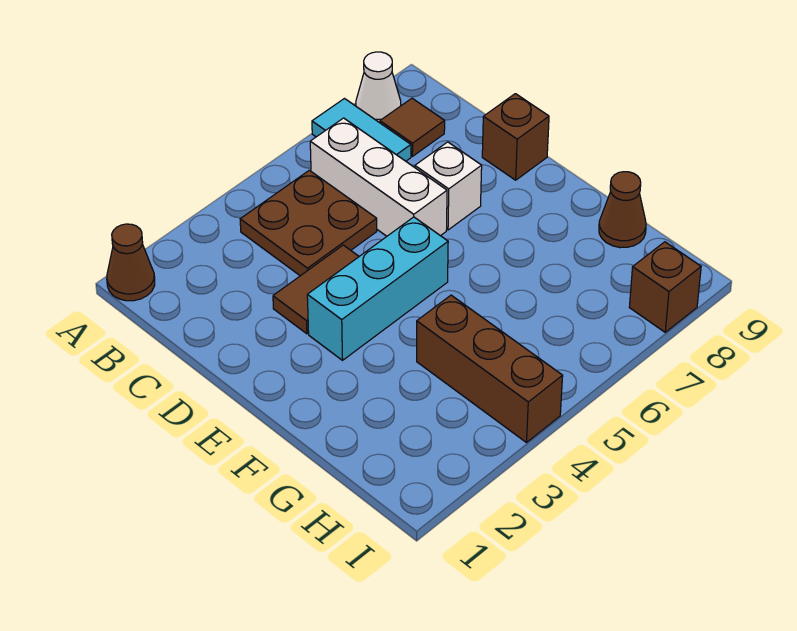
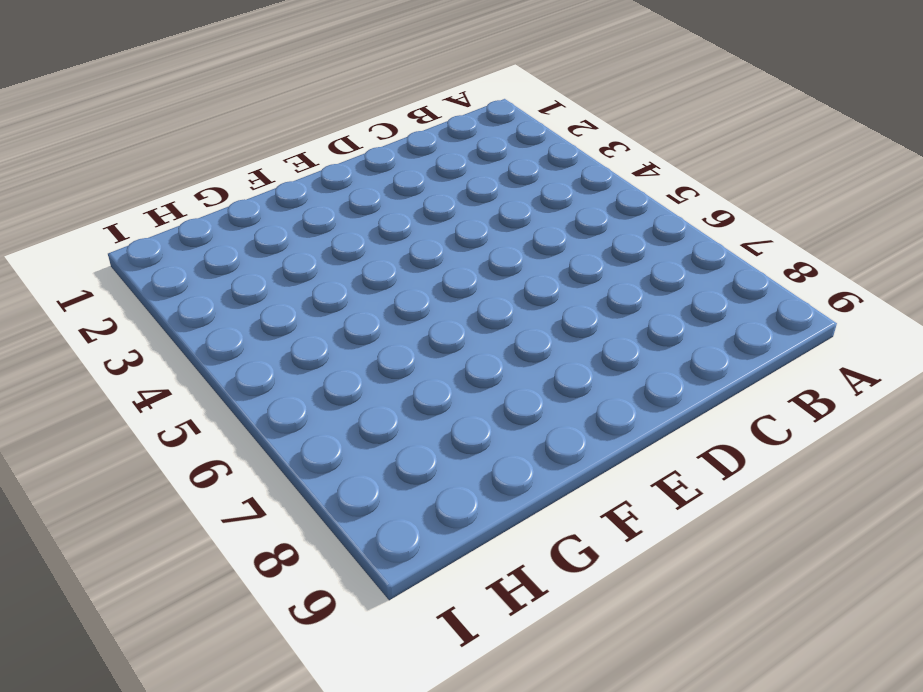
none -> brown cone A1 level 1
none -> cyan tile A7:B7 level 1
none -> white cone A8 level 1

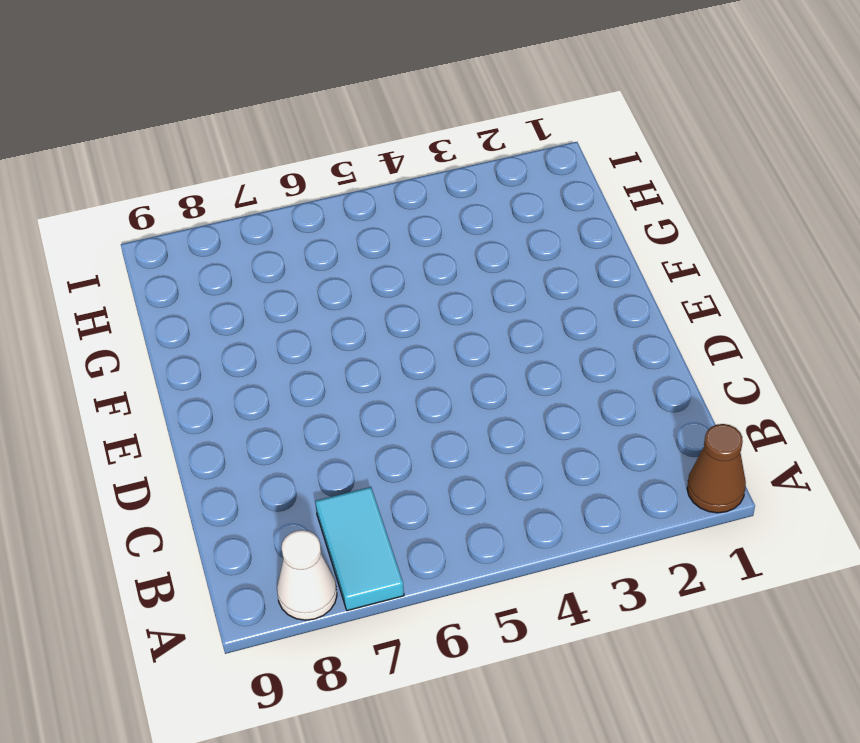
none -> brown plate B4:C5 level 1
none -> white brick B6:D6 level 1
none -> brown tile B8 level 1

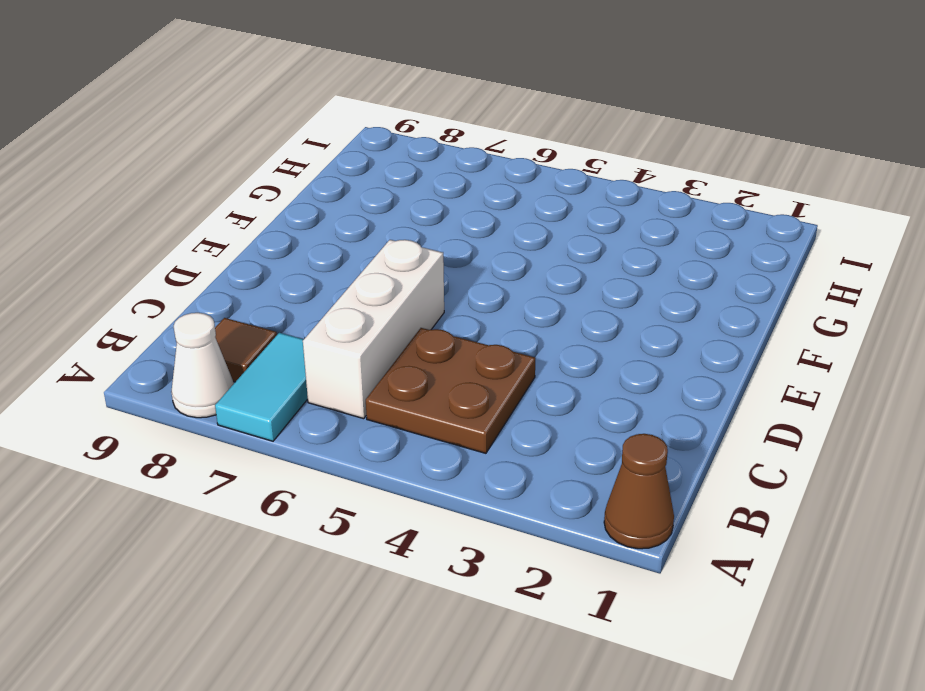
none -> brown tile D3:D4 level 1
none -> white brick D7 level 1
none -> brown brick D9 level 1

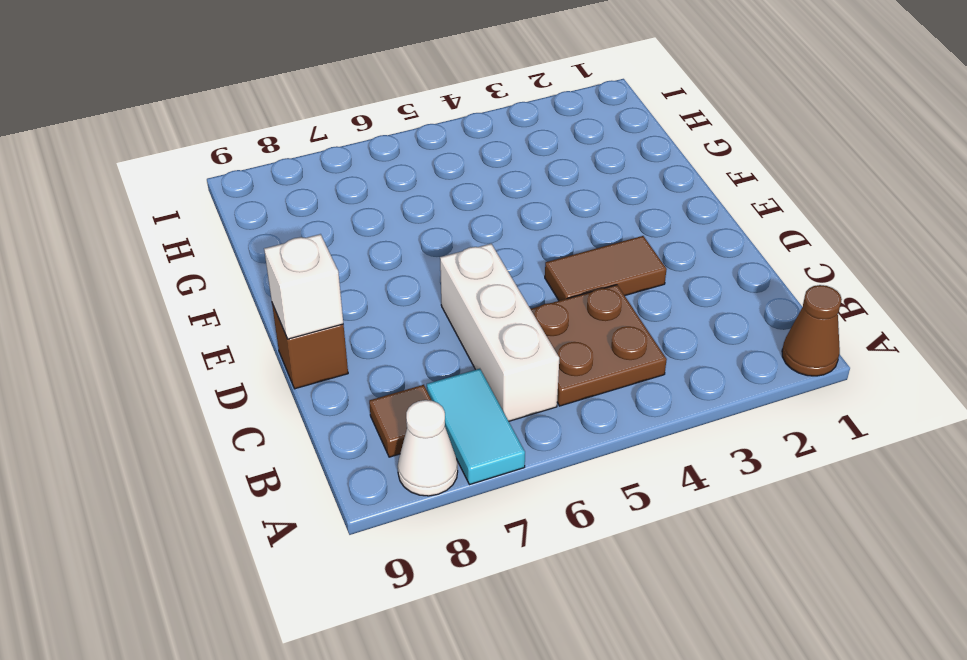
white brick D9 level 2 -> white brick D7 level 1
none -> cyan brick E3:E5 level 1
none -> brown brick G4:I4 level 1
none -> brown cone G9 level 1

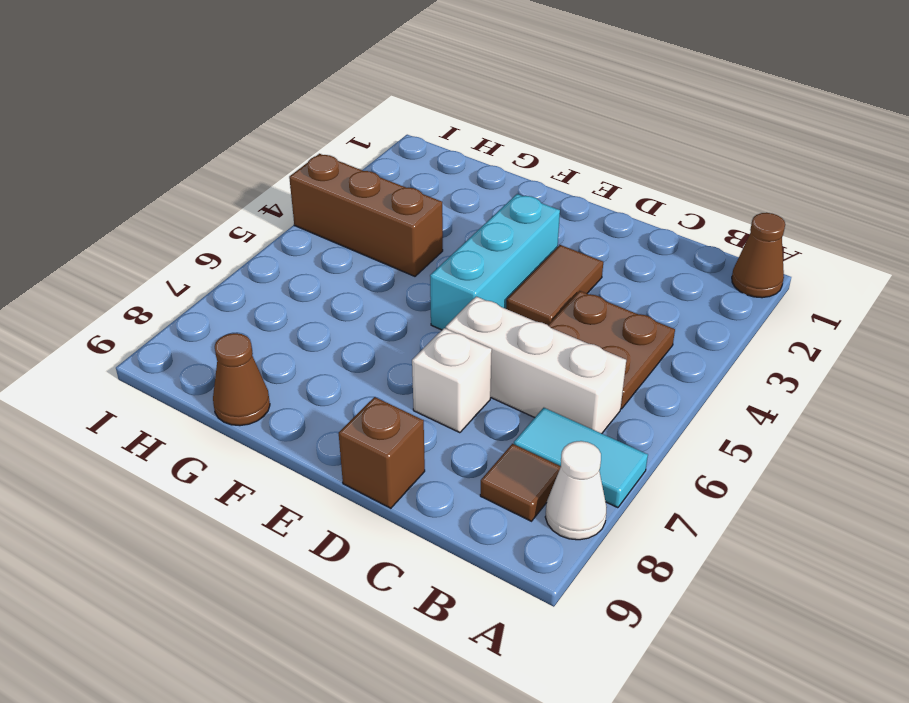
none -> brown brick I8 level 1

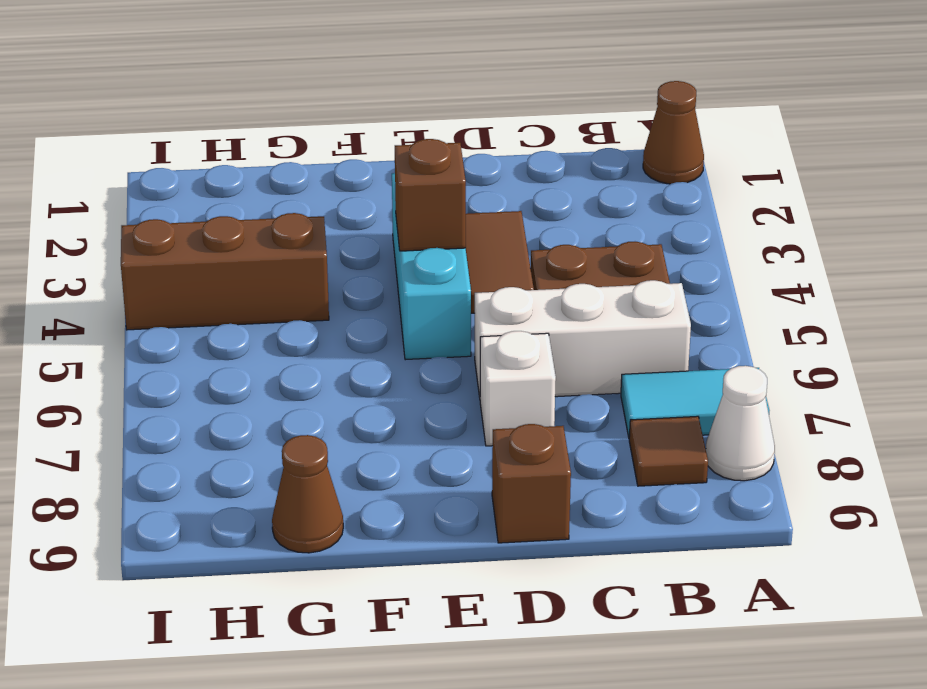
brown brick E4 level 2 -> brown brick I8 level 1

